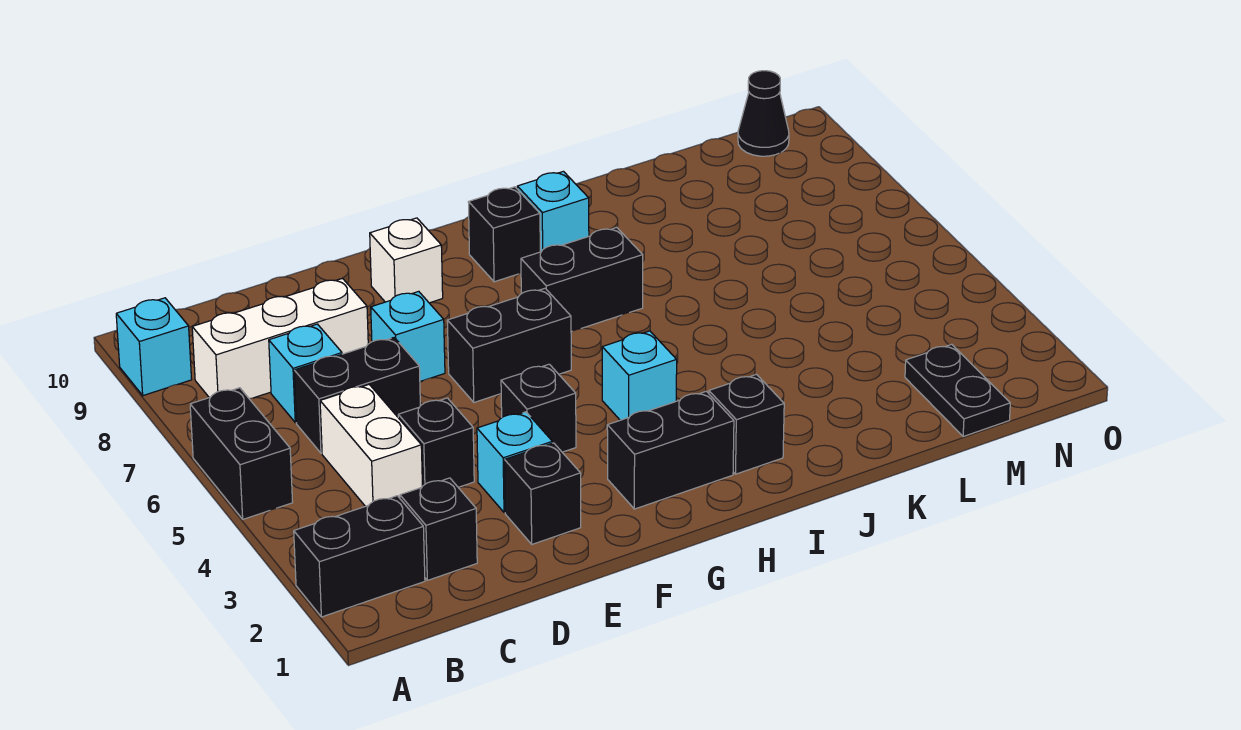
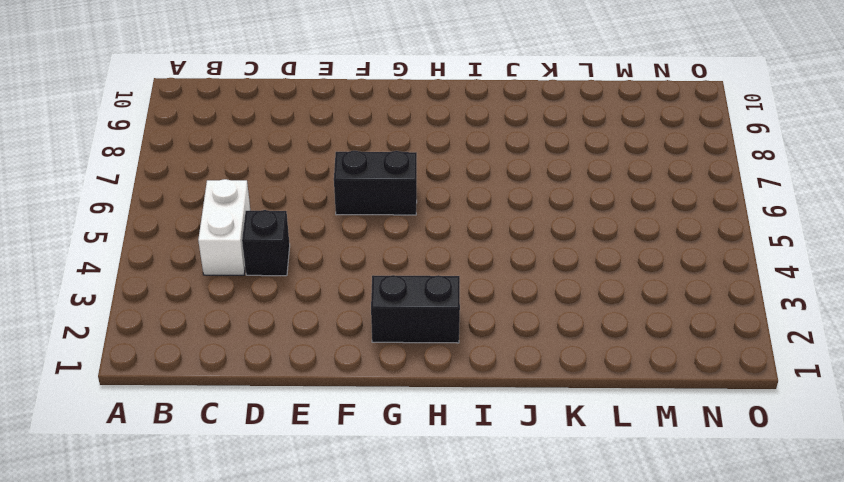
none -> black brick A2:B2 level 1
none -> black brick A5:A6 level 1
none -> cyan brick A9 level 1

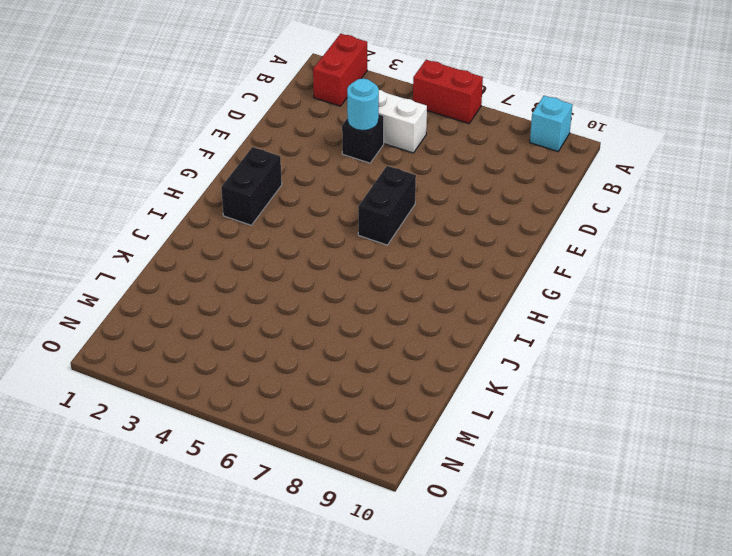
red brick A2:B2 level 1 -> black brick A2:B2 level 1
red brick A5:A6 level 1 -> black brick A5:A6 level 1
cyan round brick D4 level 2 -> none
none -> white brick B8:D8 level 1
none -> black brick C2 level 1
none -> black brick C6:D6 level 1

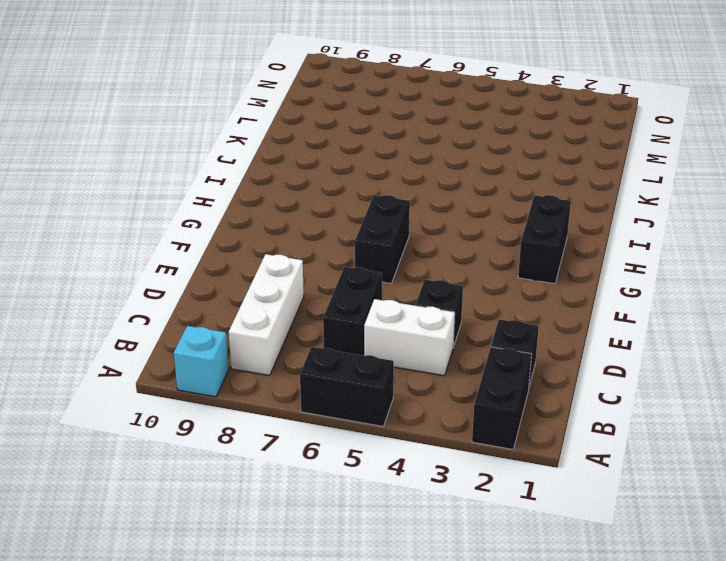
none -> cyan brick C7 level 1
none -> black brick E2 level 1
none -> cyan brick E3 level 1

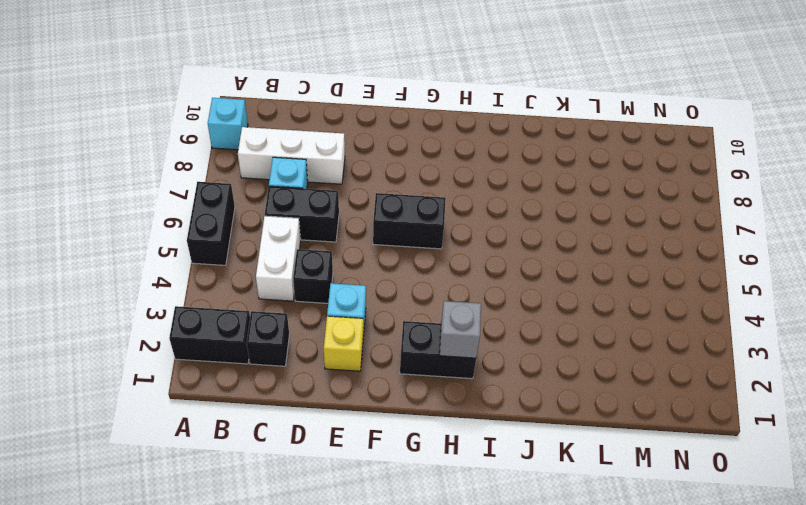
yellow brick E2 level 1 -> black brick E2 level 1
grey brick H2 level 2 -> none
none -> cyan brick E7 level 1
none -> black brick F4 level 1
none -> white brick F9 level 1

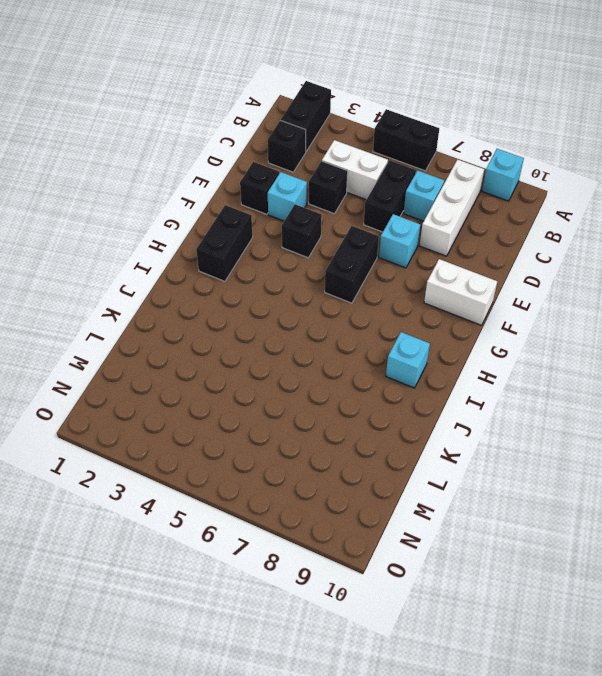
white brick F9:F10 level 1 -> white brick F9 level 1
none -> cyan brick H4 level 1
none -> black brick H7:I7 level 1
none -> black brick H9 level 1

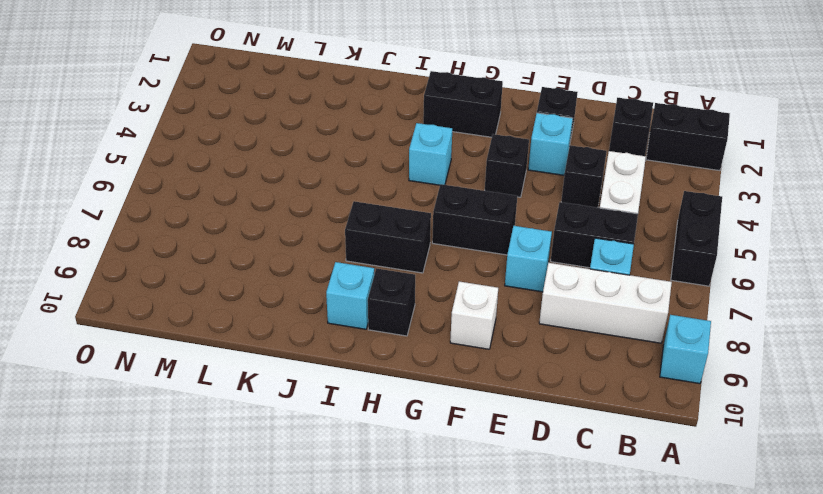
none -> black brick I2 level 1
none -> black plate M1:M2 level 1
none -> black cone N10 level 1

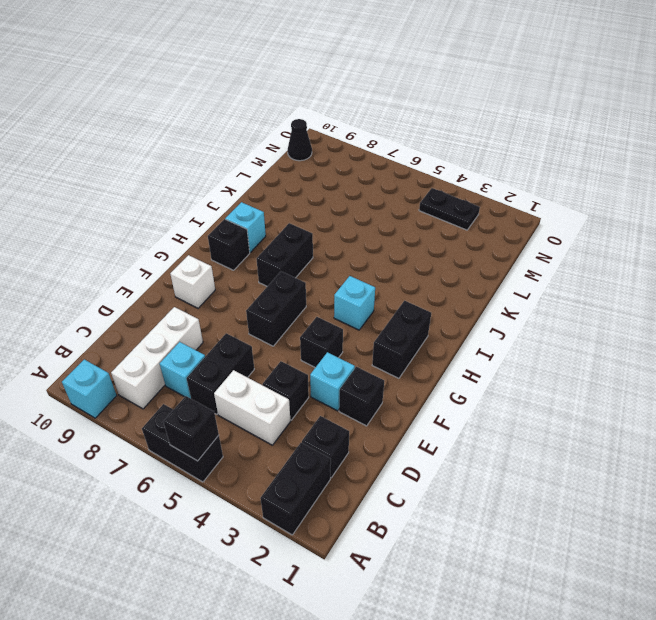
black brick A5 level 2 -> black brick I2 level 1
black plate N3:N4 level 1 -> black plate M1:M2 level 1
none -> cyan brick E7 level 1

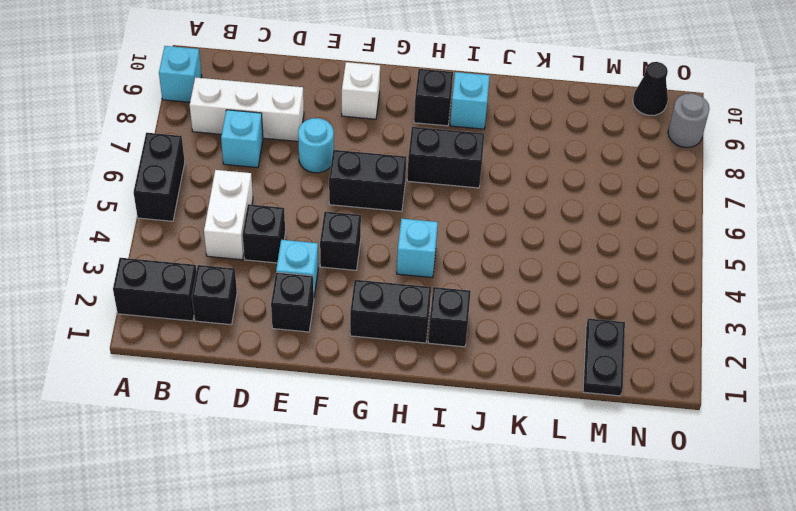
cyan round brick E7 level 1 -> cyan brick E7 level 1
grey round brick O9 level 1 -> none
none -> black brick C6:D6 level 1

